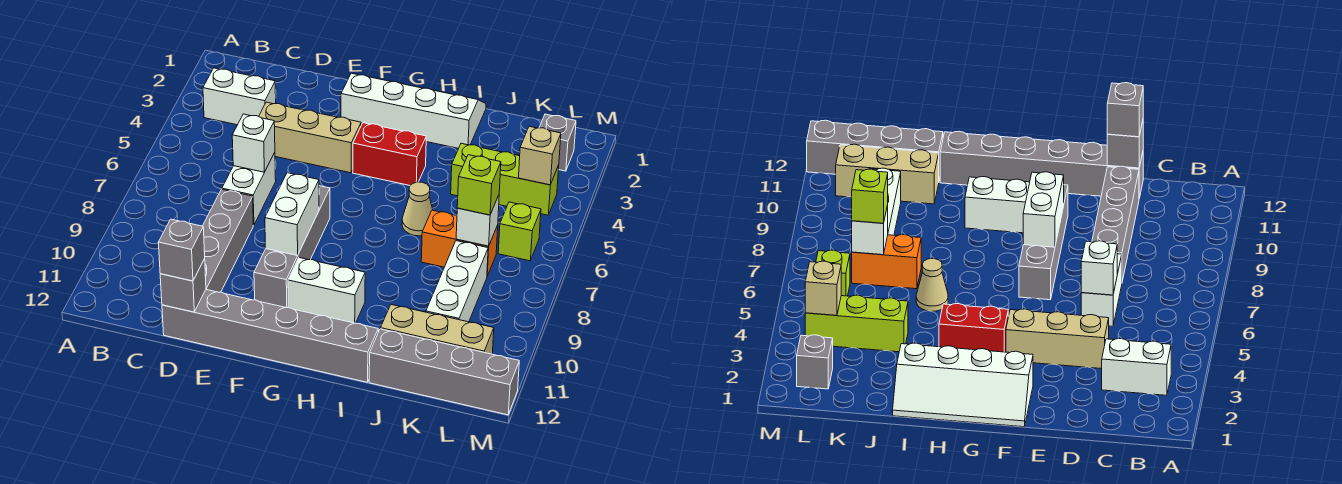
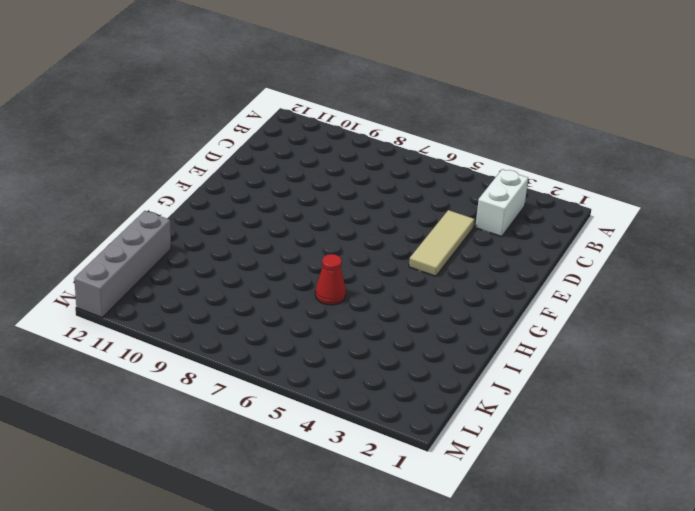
tan tile D4:F4 level 1 -> tan brick D4:F4 level 1
red cone I6 level 1 -> tan cone I6 level 1
none -> white brick D6:D7 level 1
none -> grey brick D8:D11 level 1
none -> grey brick D12:I12 level 1

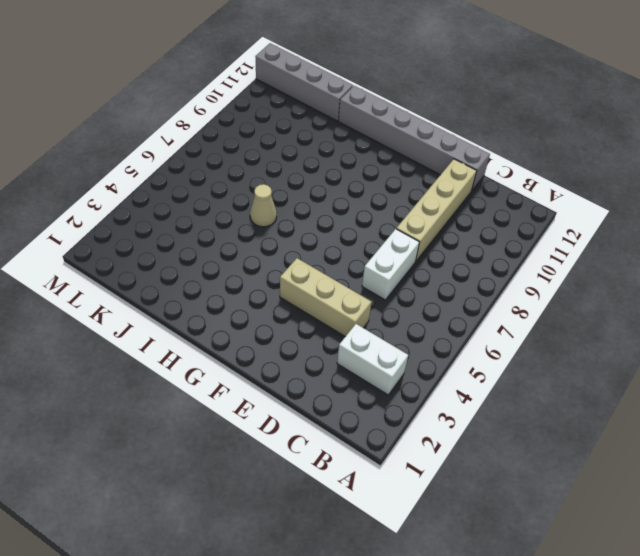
tan brick D8:D11 level 1 -> grey brick D8:D11 level 1
none -> white slope F1:I2 level 1 top 2
none -> grey brick F7:F10 level 1
none -> red brick G4:H4 level 1

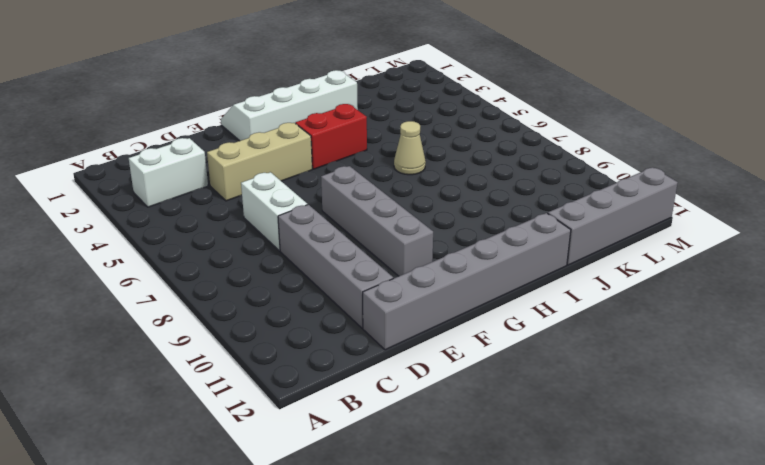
none -> white brick G10:H10 level 1
none -> lime brick J4:L4 level 1
none -> orange brick J7:K7 level 1

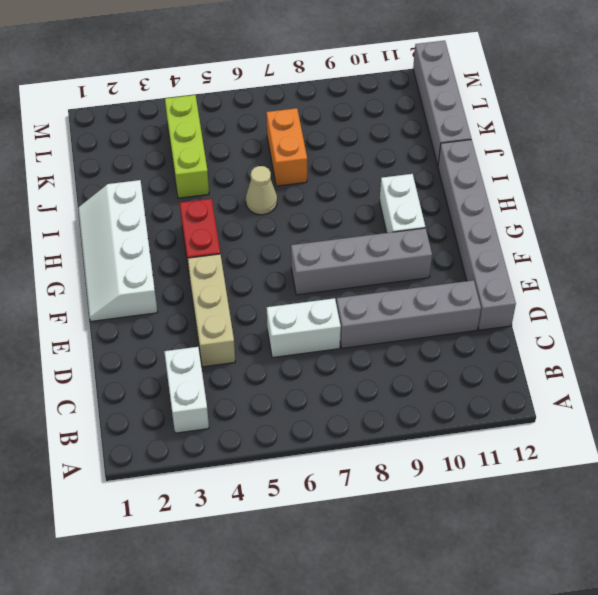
none -> tan brick J11:L11 level 1
none -> white brick K8:K10 level 1
none -> grey brick L2 level 1

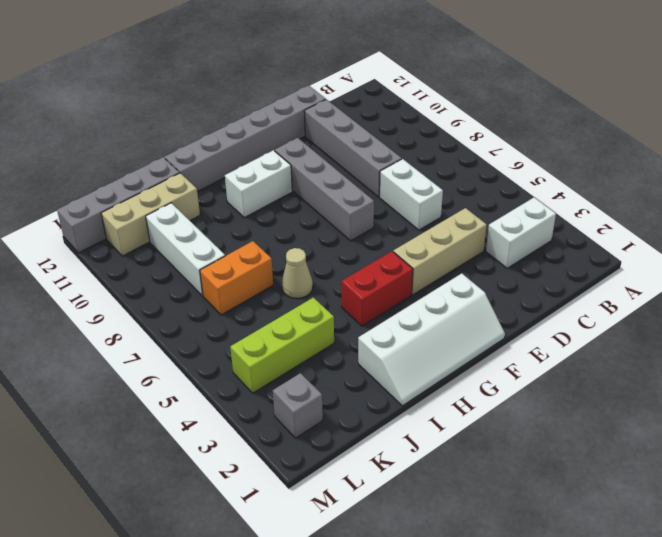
none -> lime brick L6 level 1
none -> white brick D6 level 2
none -> grey brick D12 level 2

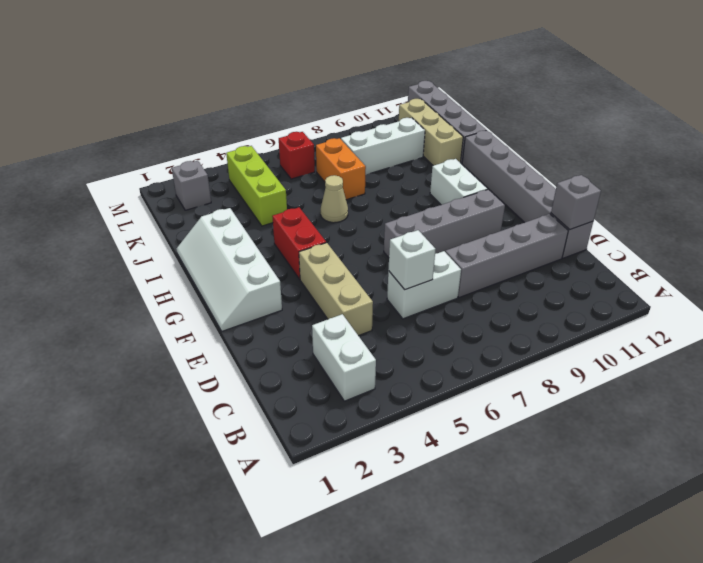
red brick L6 level 1 -> lime brick L6 level 1
none -> white brick F8:F9 level 2
none -> white brick K7 level 2
none -> tan brick L4 level 2

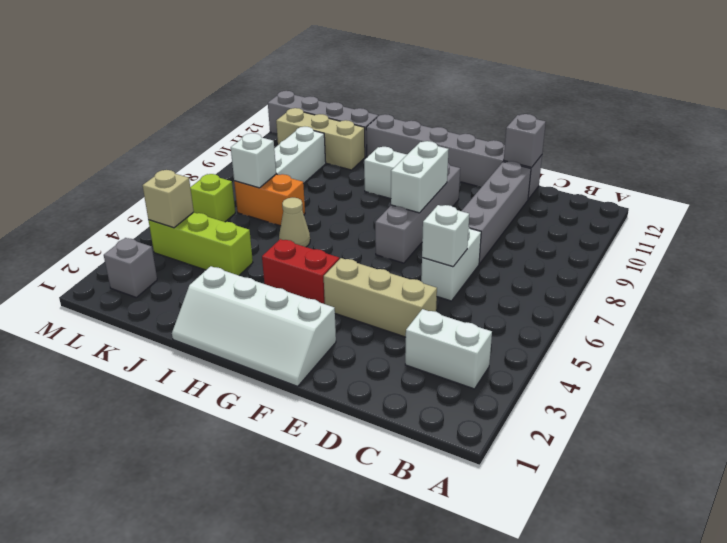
none -> grey brick D12 level 3
none -> lime brick K7 level 3

